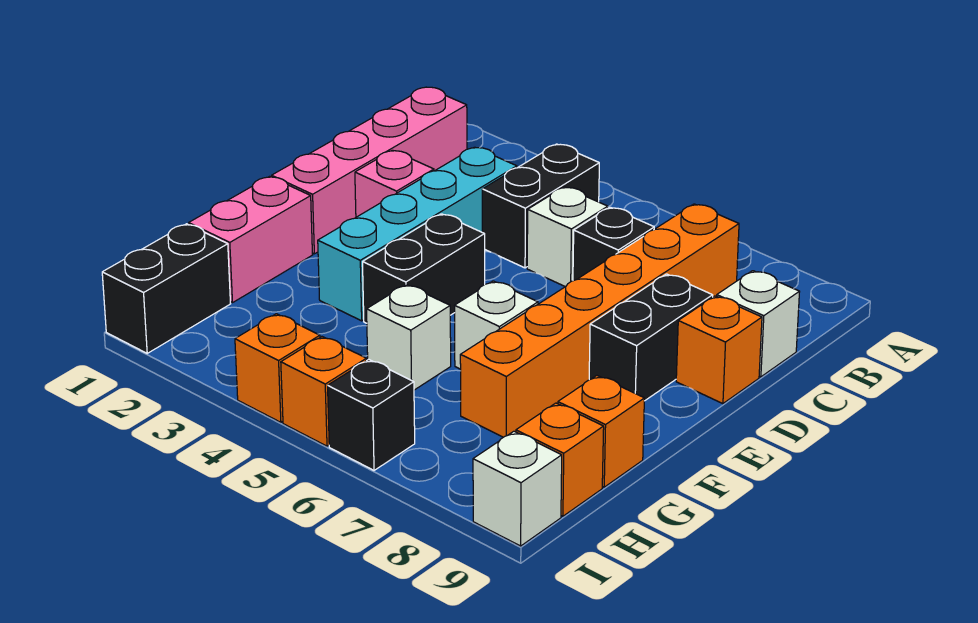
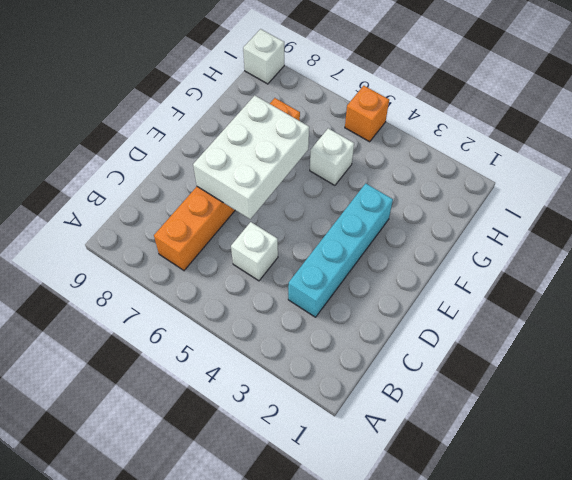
white brick D6:F7 level 2 -> none
none -> pink brick B1:E1 level 1
none -> black brick B4:C4 level 1
none -> black brick C6 level 1

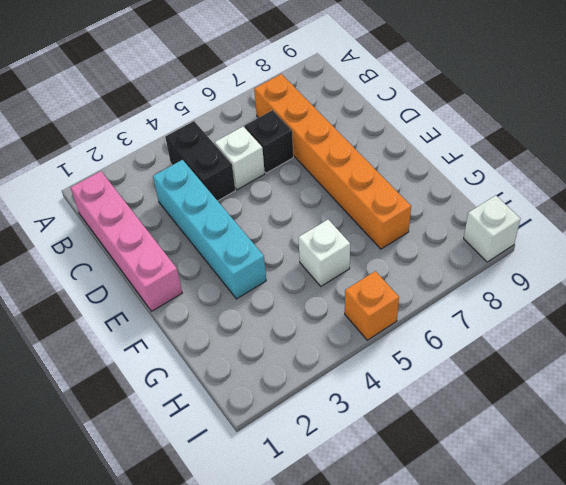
none -> white brick C9 level 1
none -> pink brick D2 level 1
none -> black brick D8:E8 level 1

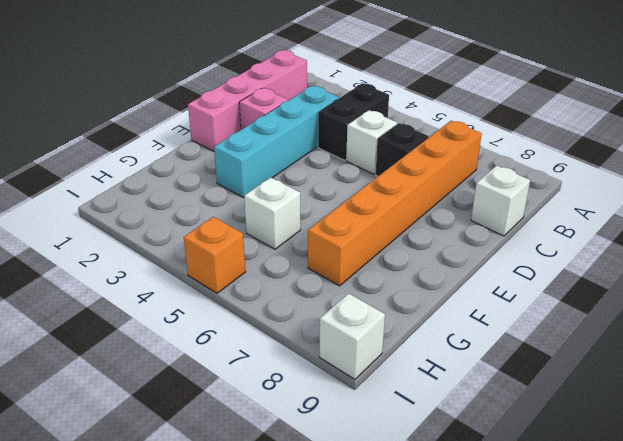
none -> black brick D8:E8 level 1
none -> orange brick D9 level 1
none -> black brick E4:F4 level 1

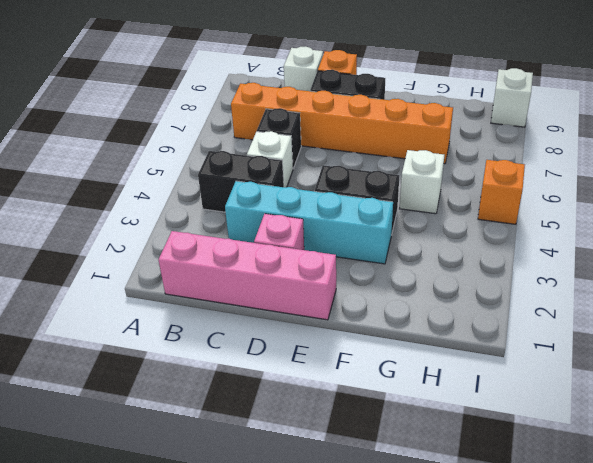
none -> pink brick F1:G1 level 1
none -> white brick F6 level 1
none -> orange brick G9 level 1

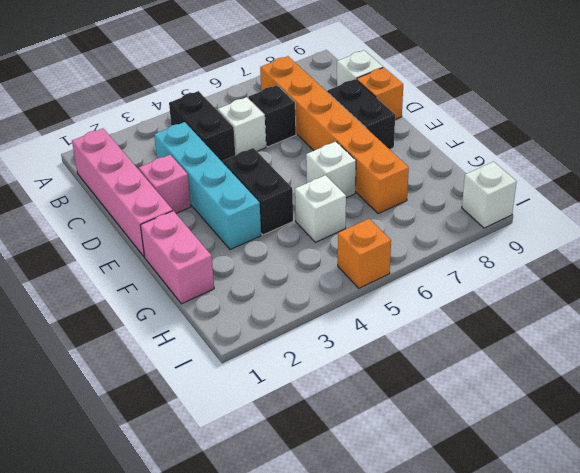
none -> orange brick G9 level 1
none -> black brick H1:I1 level 1
none -> orange brick H9 level 1

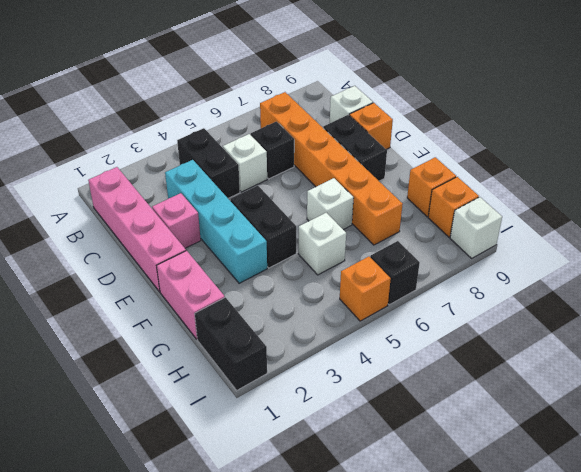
none -> orange brick I4 level 1

